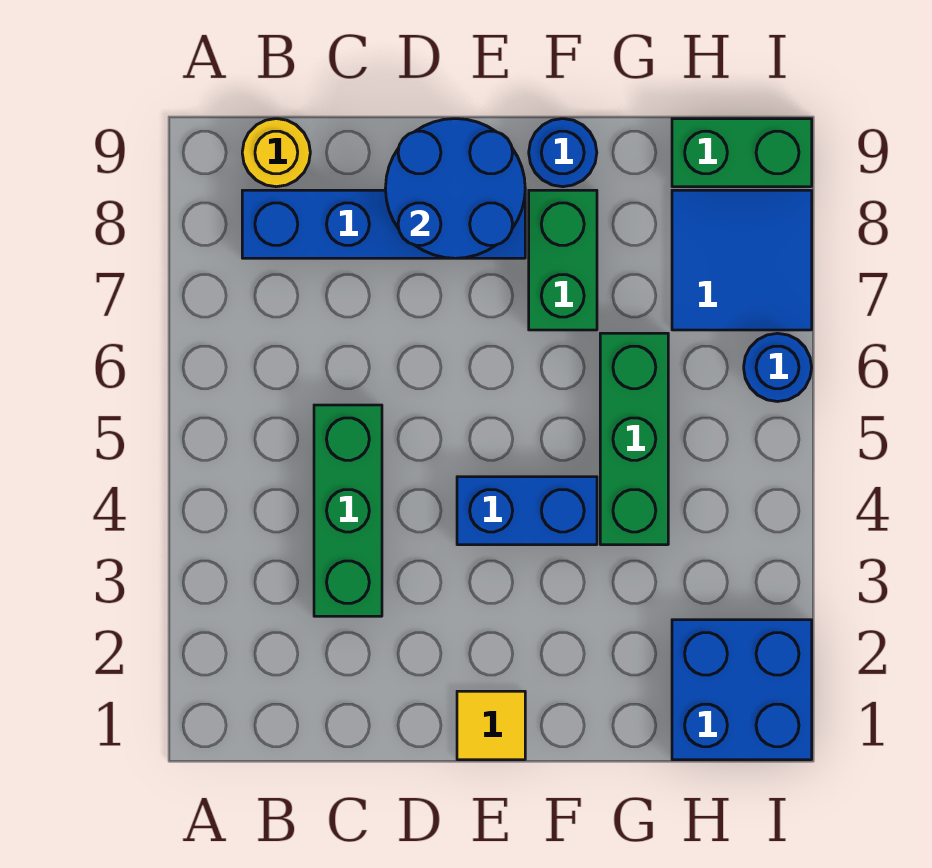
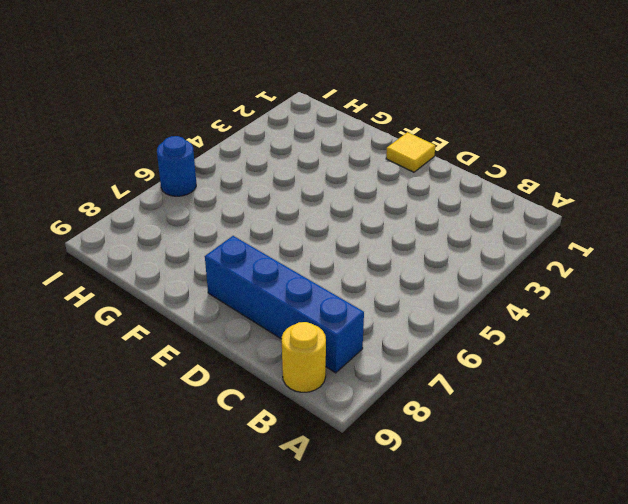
none -> green brick C3:C5 level 1
none -> blue brick E4:F4 level 1
none -> green brick F7:F8 level 1

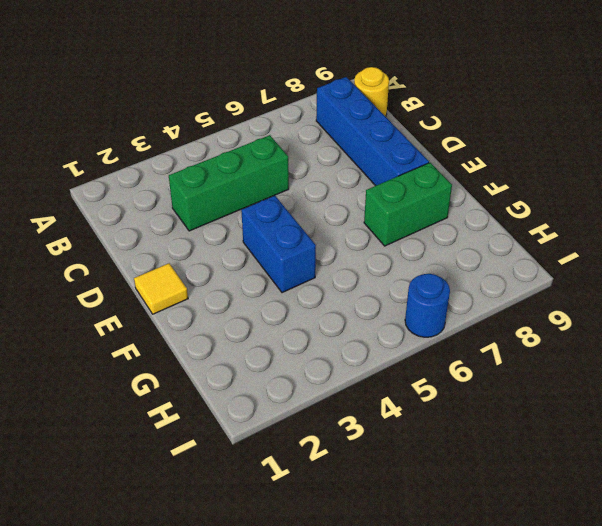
none -> blue round brick F9 level 1
none -> green brick G4:G6 level 1
none -> blue brick H1:I2 level 1

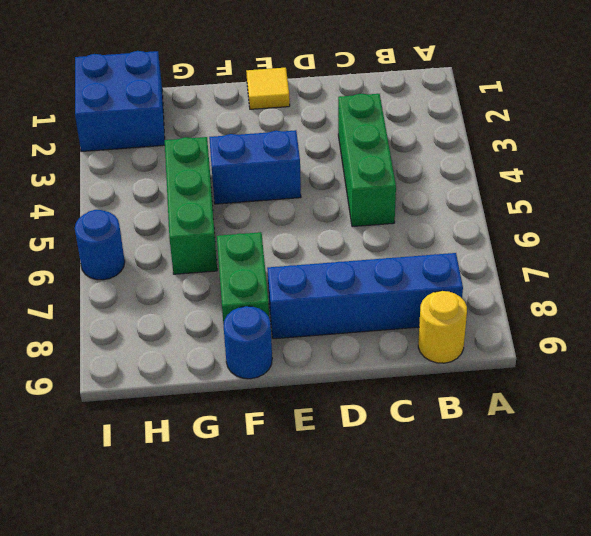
none -> blue tile H7:I8 level 1
none -> green brick H9:I9 level 1
none -> blue round brick D8:E9 level 2

